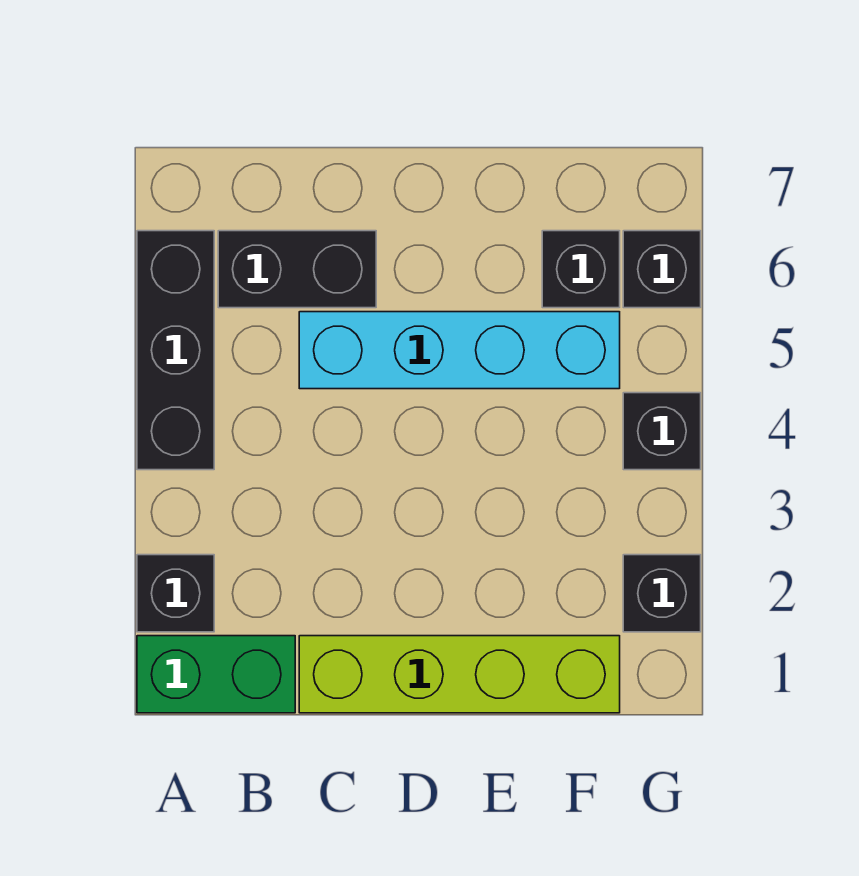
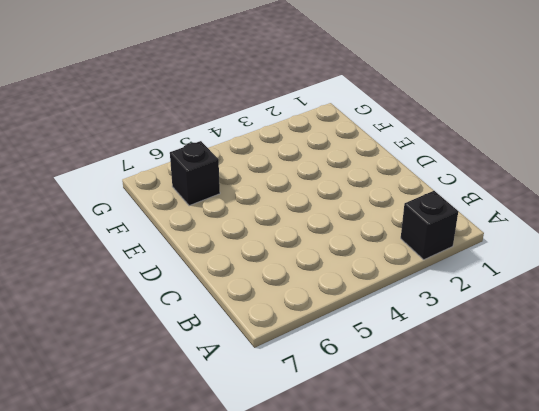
none -> green brick A1:B1 level 1
none -> black brick A4:A6 level 1

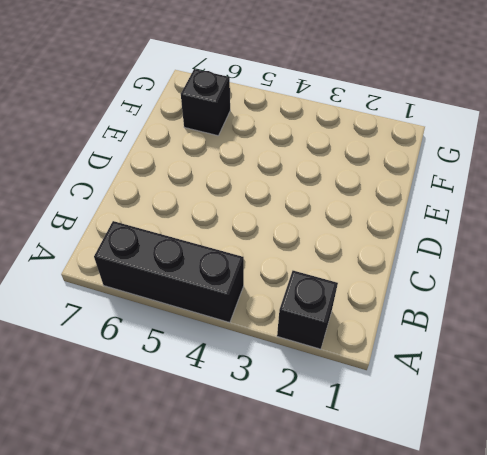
none -> green brick A1:B1 level 1
none -> black brick B6:C6 level 1

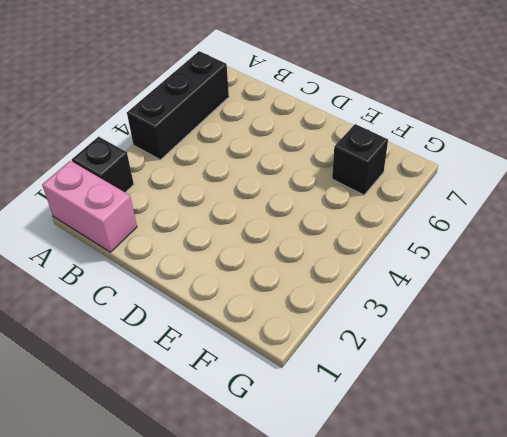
pink brick A1:B1 level 1 -> green brick A1:B1 level 1
none -> black brick B6:C6 level 1
none -> lime brick C1:F1 level 1

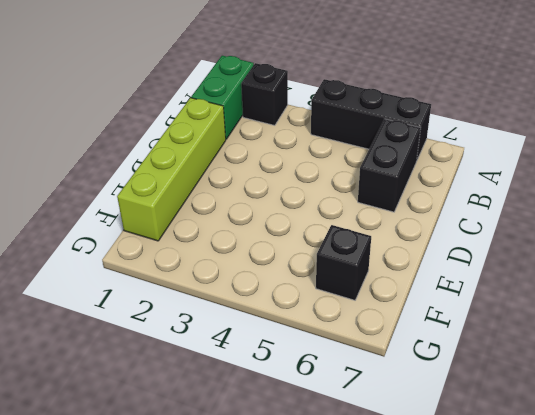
none -> cyan brick C5:F5 level 1
none -> black brick G2 level 1

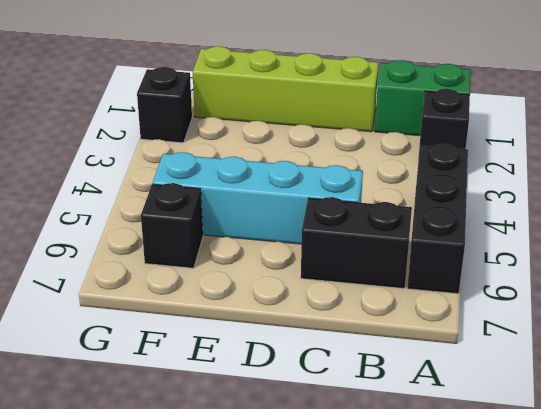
none -> black brick G4 level 1
none -> black brick G6 level 1

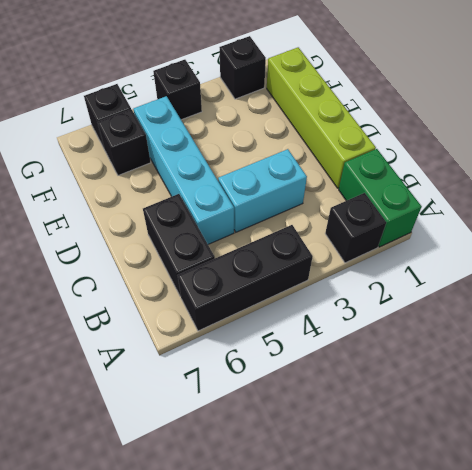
cyan brick C3:C4 level 1 -> none

